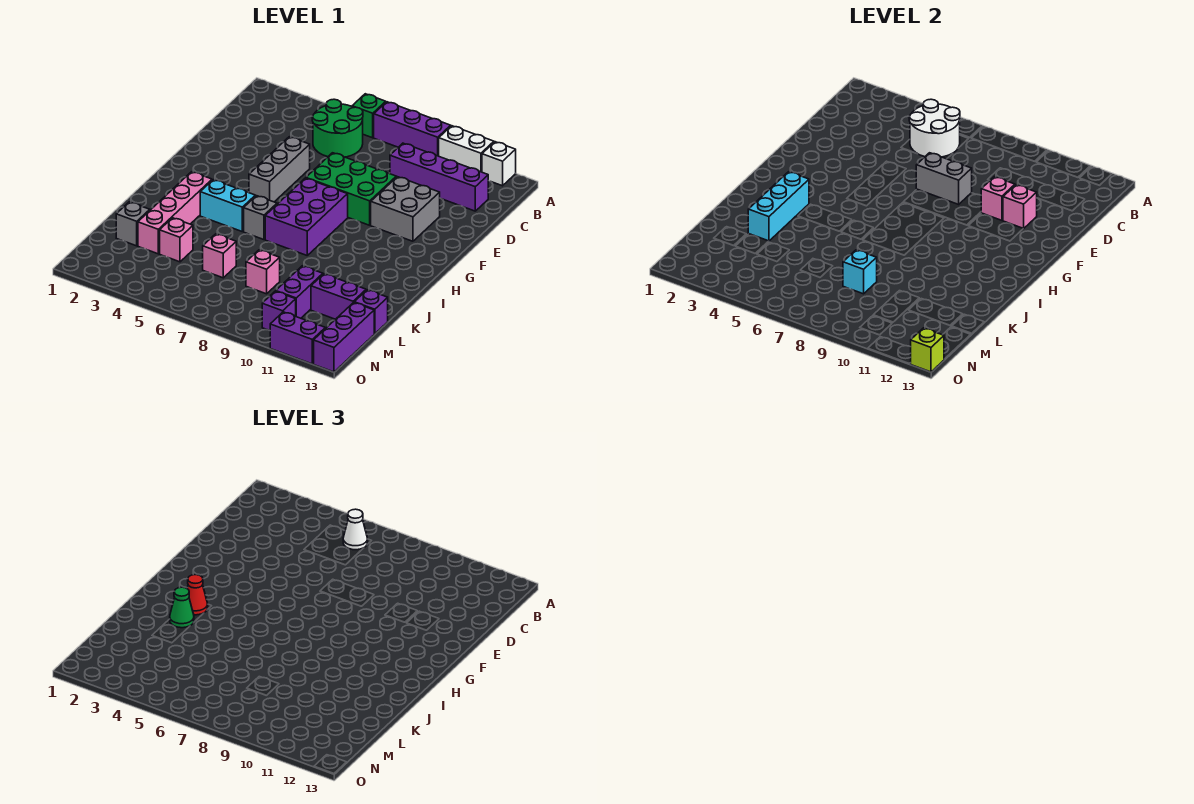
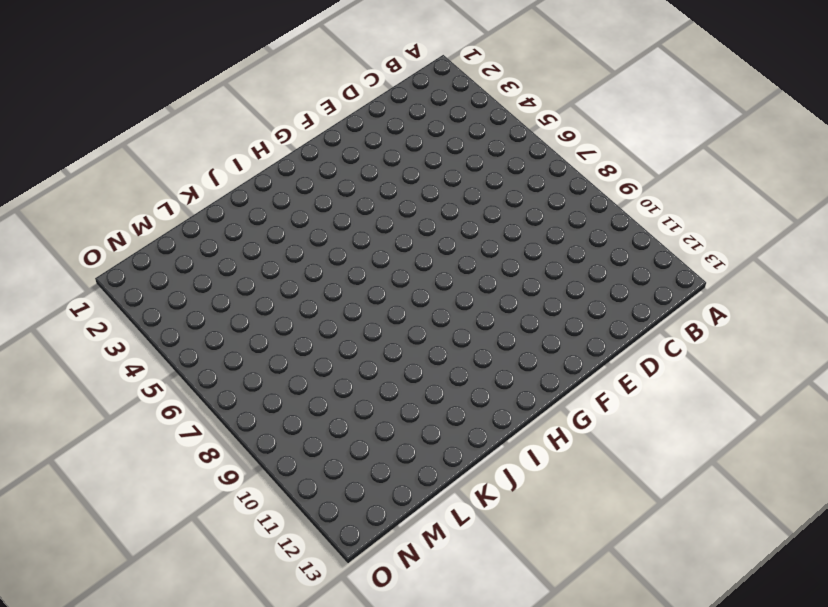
none -> green brick A6 level 1
none -> purple brick A7:A9 level 1
none -> white brick A10:A11 level 1
none -> white brick A12 level 1

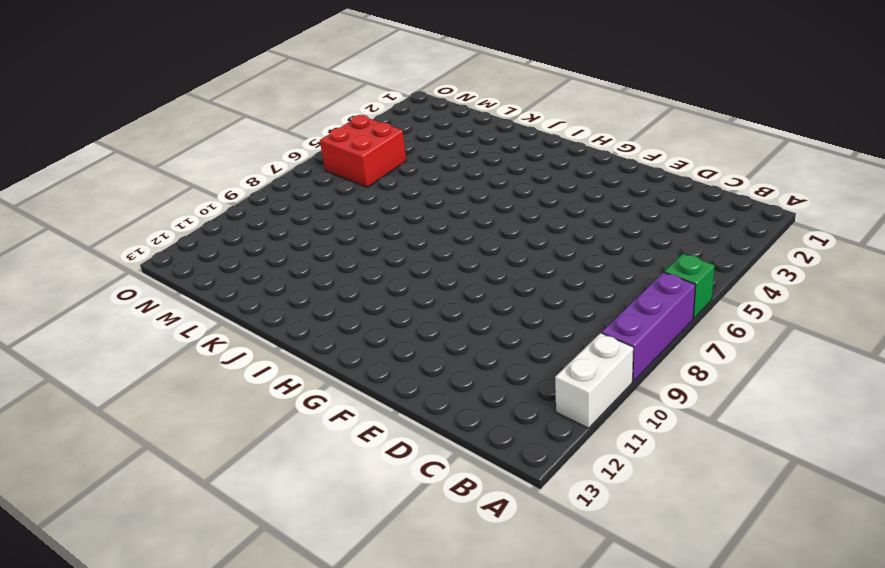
red brick M5:N6 level 1 -> none
none -> white brick A12 level 1
none -> green round brick B5:C6 level 1
none -> purple brick C9:C12 level 1
none -> grey brick E5:G5 level 1

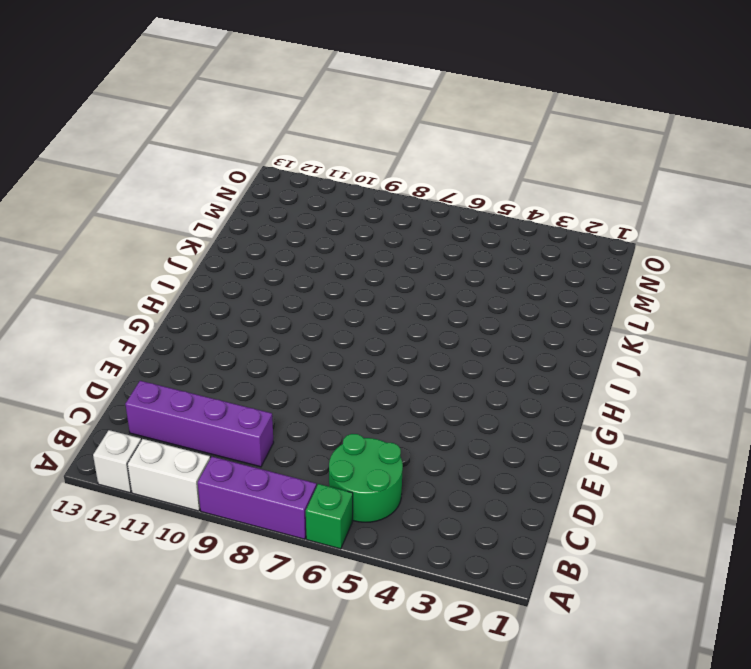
none -> grey brick E5:G5 level 1
none -> green brick E7:F9 level 1
none -> grey brick E10:F11 level 1
none -> purple brick G7:I8 level 1

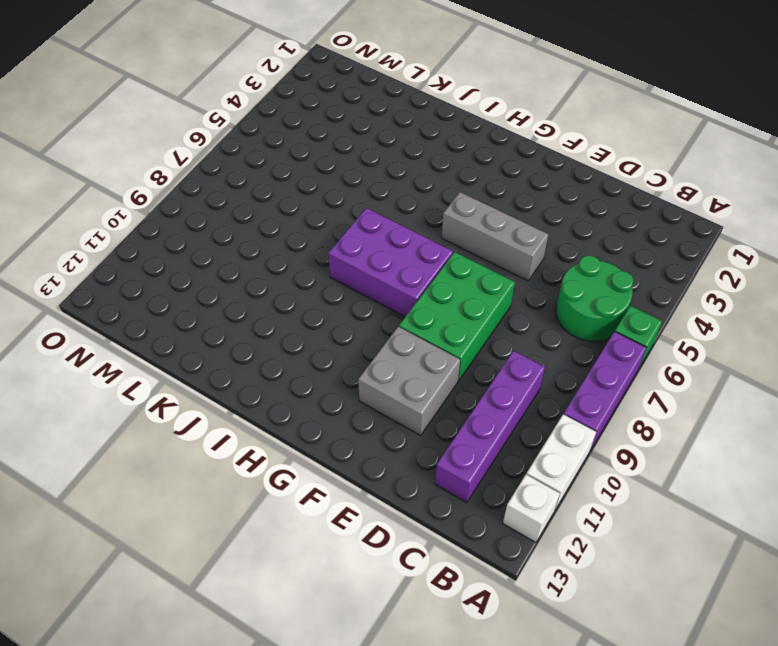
none -> pink brick I3:L3 level 1
none -> cyan brick I4:I5 level 1
none -> grey brick I6 level 1
none -> grey brick L2 level 1

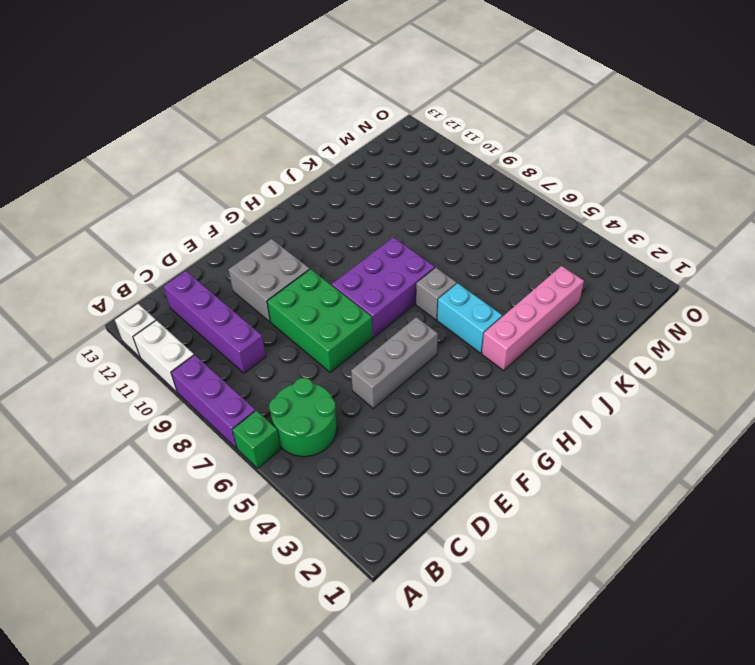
none -> grey brick L2 level 1
none -> pink brick L4 level 1
none -> pink brick L6 level 1
none -> pink brick L8 level 1

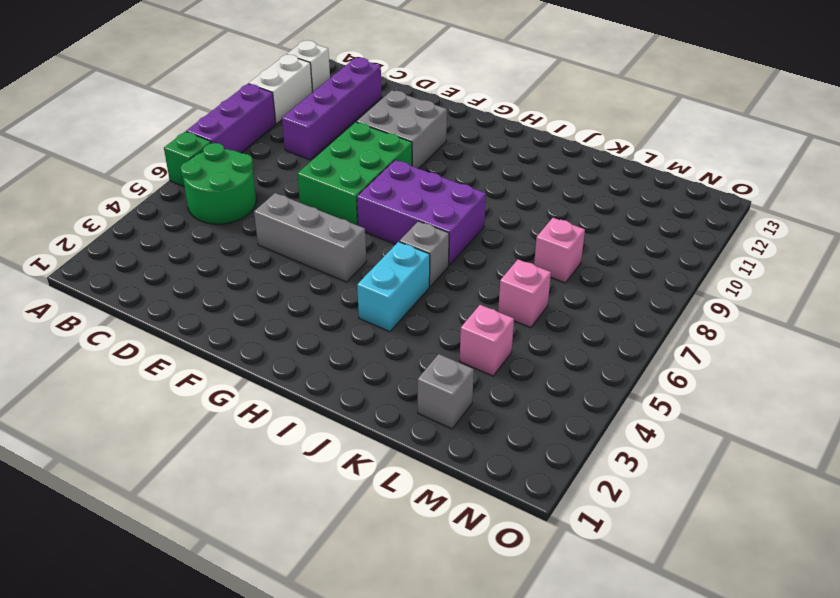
none -> pink brick I3:L3 level 1
none -> purple brick L10:M10 level 1
none -> purple brick L11:L12 level 1
none -> purple brick L13 level 1

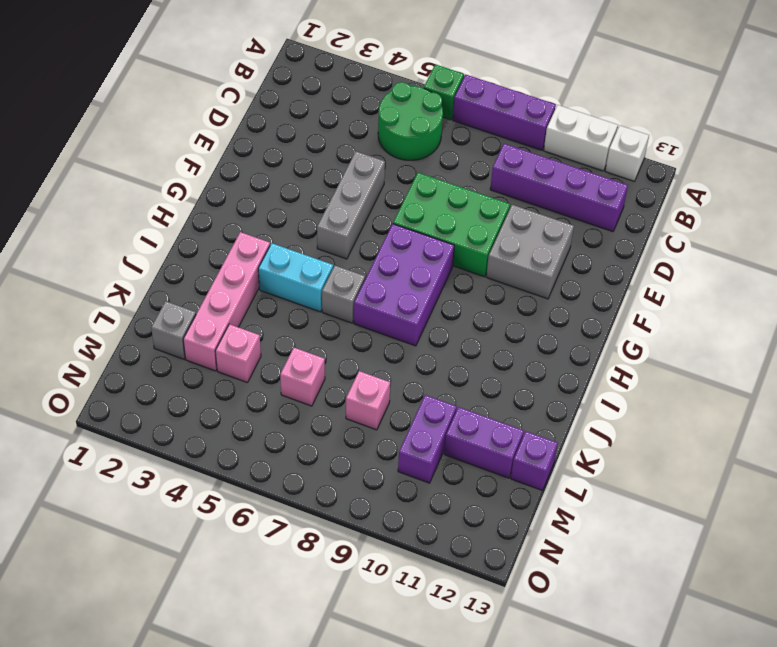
none -> purple brick M13:O13 level 1
none -> purple brick N10 level 1
none -> purple brick O11:O12 level 1
none -> white round brick B5:C6 level 2

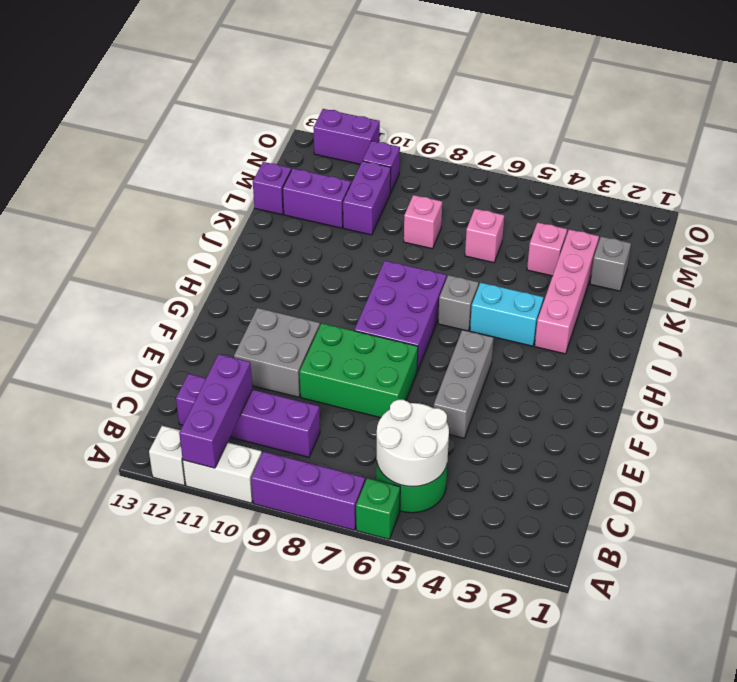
purple brick A11:C11 level 2 -> purple brick M13:O13 level 1
none -> grey brick E7:E8 level 2
none -> pink brick E10 level 2
none -> pink brick E11 level 2
none -> cyan brick I3:K3 level 2

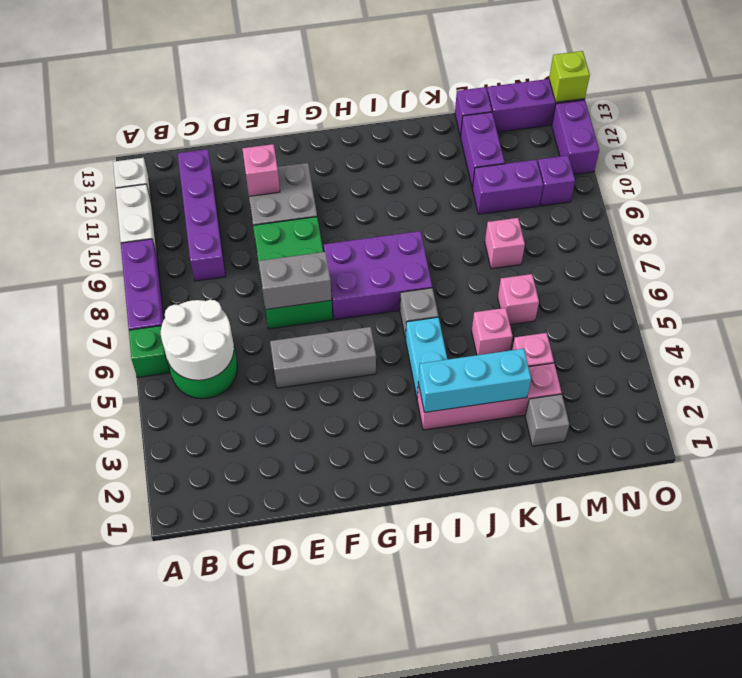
grey brick E7:F7 level 2 -> grey brick E7:E8 level 2
pink brick K5 level 1 -> pink brick E10 level 2
none -> cyan brick L8 level 2
none -> white cone B6 level 3
none -> red cone I3 level 3
none -> green cone J3 level 3

